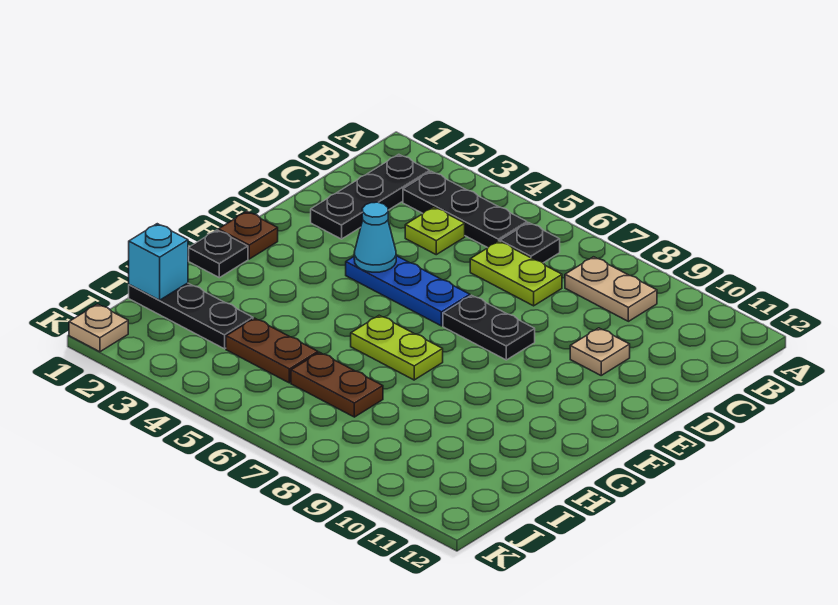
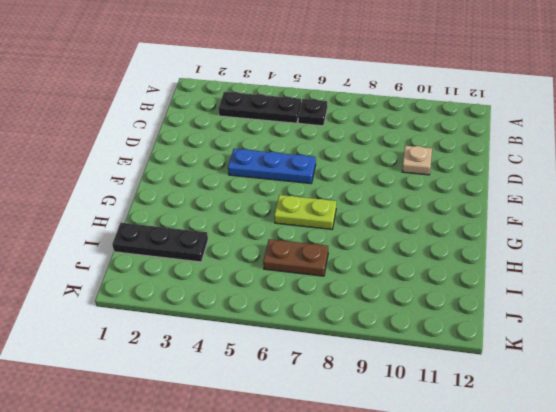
none -> black plate B2:D2 level 1
none -> tan plate B8:B9 level 1
none -> lime plate C4 level 1

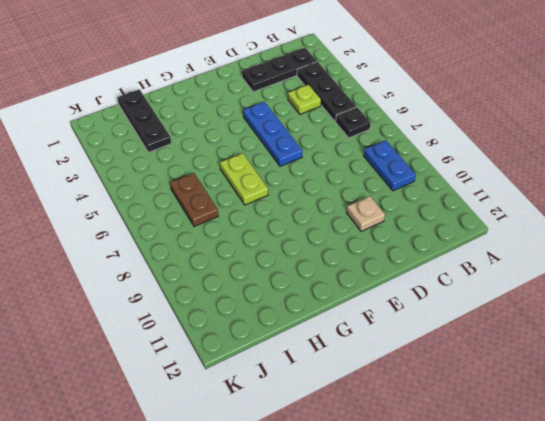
blue plate B8:B9 level 1 -> tan plate B8:B9 level 1
none -> lime plate C6:C7 level 1
none -> black plate E7:E8 level 1
none -> brown plate F1 level 1

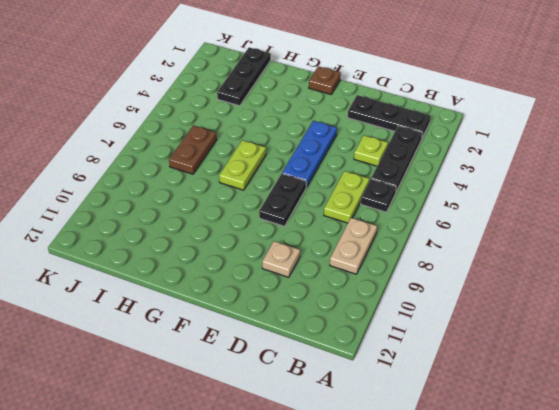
none -> black plate G1 level 1
none -> brown plate I4:I5 level 1
none -> tan plate K1 level 1

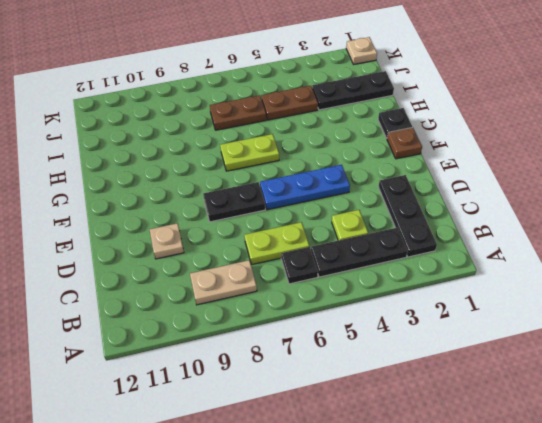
none -> cyan cone E4 level 2
none -> cyan brick I1 level 2

